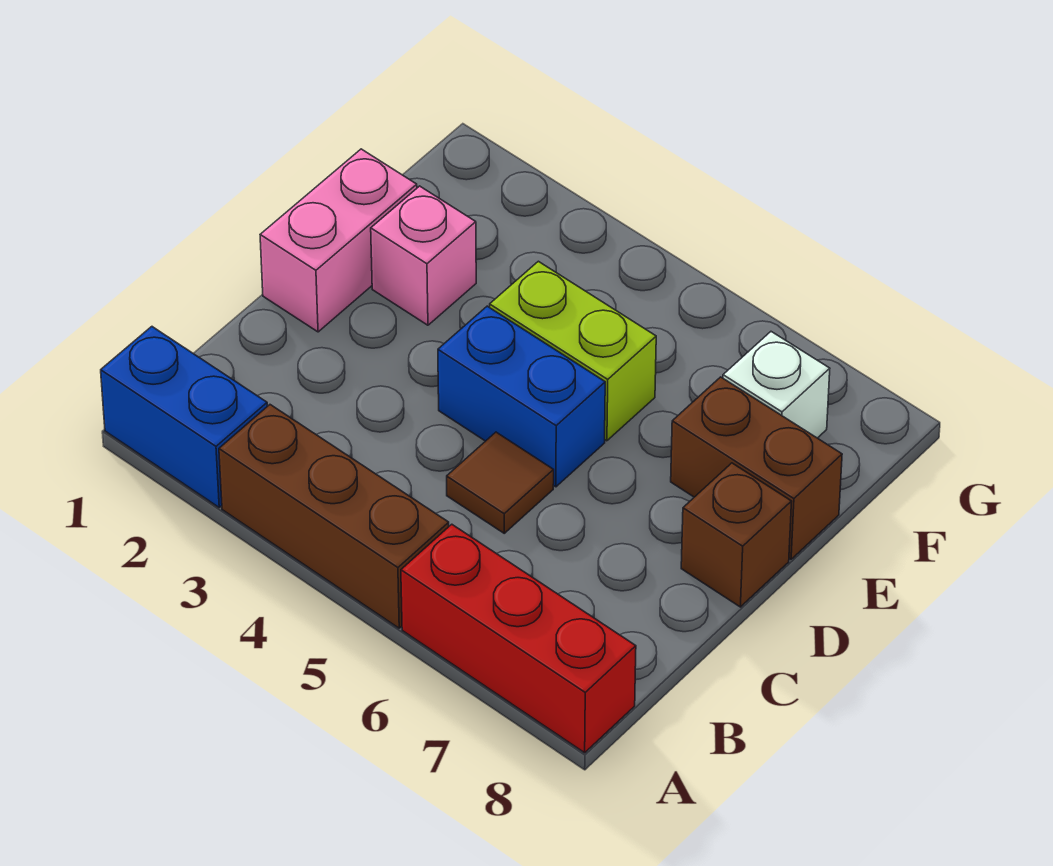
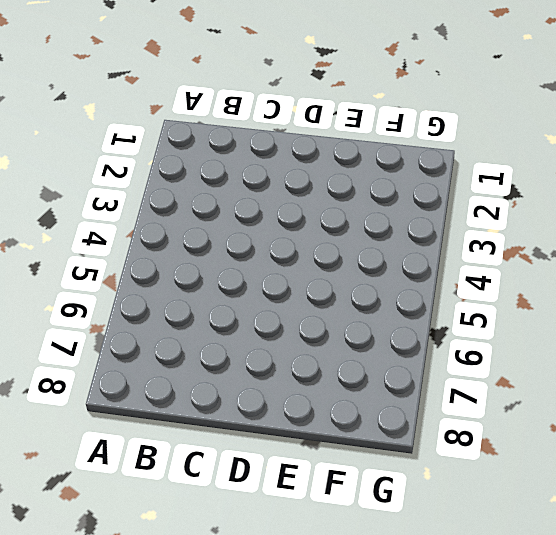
none -> blue brick A1:A2 level 1
none -> brown brick A3:A5 level 1

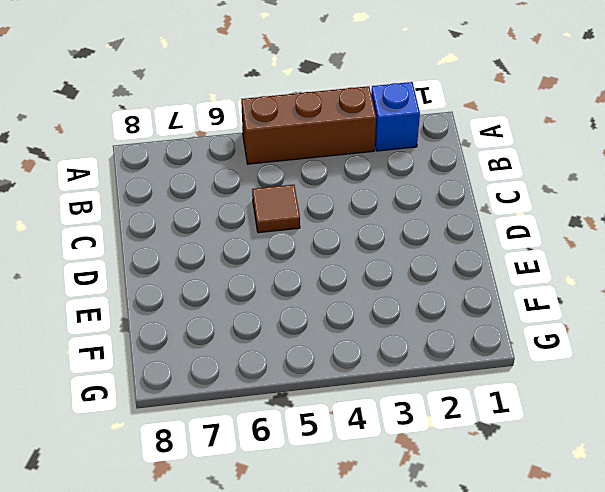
blue brick A2 level 1 -> blue brick A1:A2 level 1
none -> red brick A6:A8 level 1
none -> pink brick D1:E1 level 1

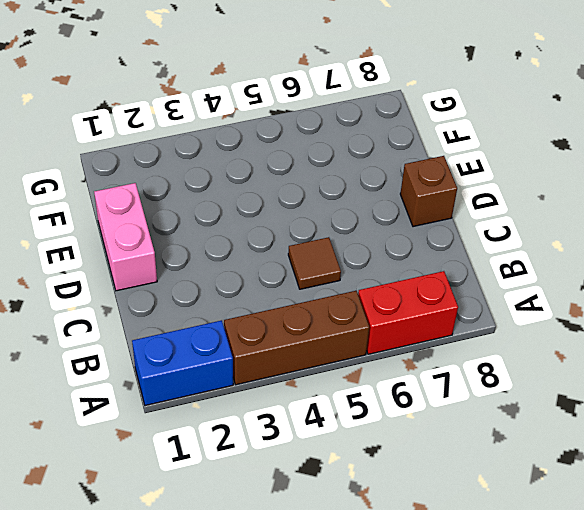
red brick A6:A7 level 1 -> red brick A6:A8 level 1
none -> blue brick D4:D5 level 1
none -> pink brick E2 level 1

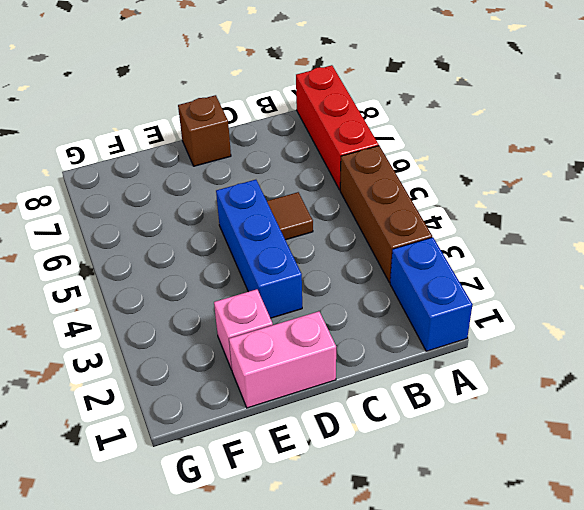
blue brick D3:D5 level 1 -> blue brick D4:D5 level 1
none -> lime brick E4:E5 level 1
none -> brown brick E7:E8 level 1

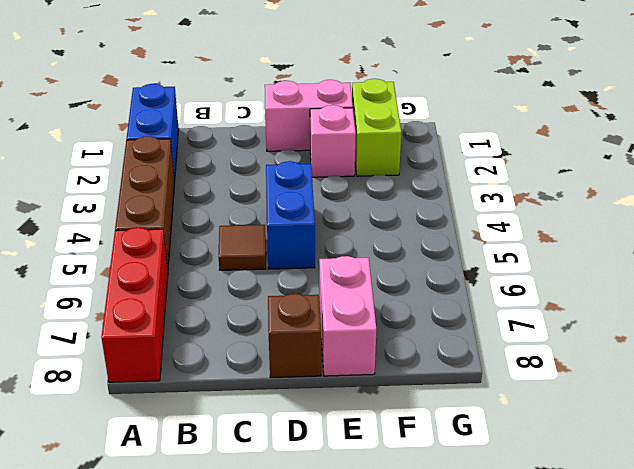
pink brick E7:E8 level 1 -> brown brick E7:E8 level 1
lime brick F1:F2 level 1 -> lime brick E4:E5 level 1
none -> white brick F7 level 1

